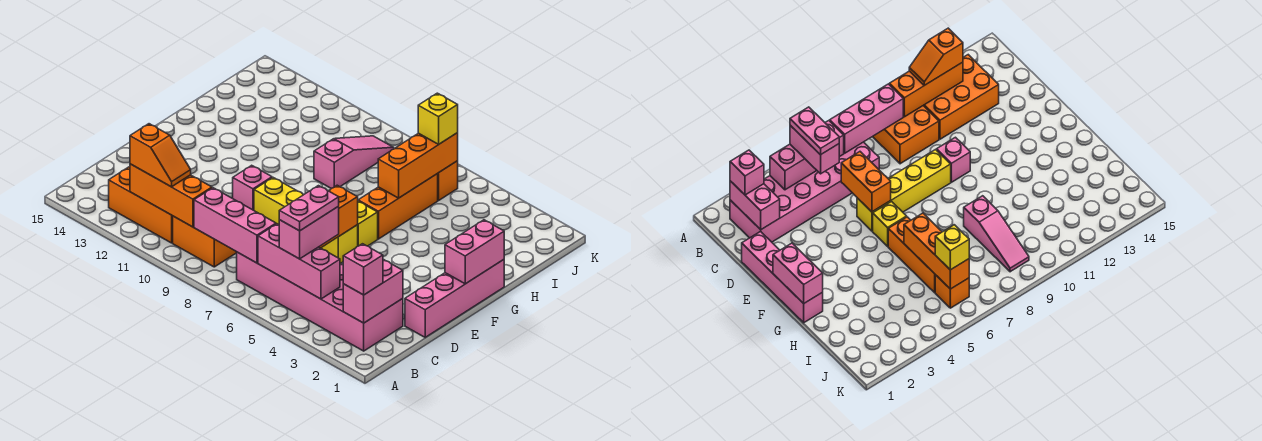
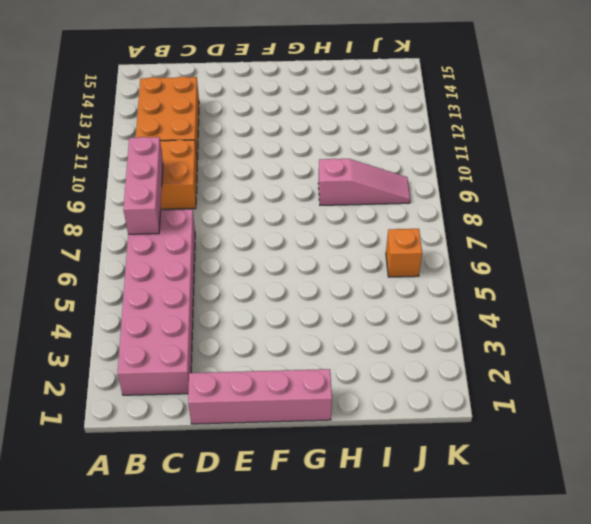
none -> yellow brick E6:E9 level 1
none -> pink brick E10 level 1
none -> yellow brick F6 level 1

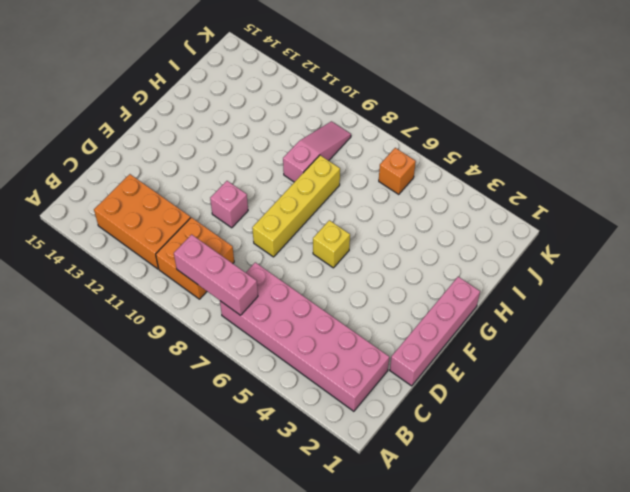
yellow brick E8:H8 level 1 -> yellow brick E6:E9 level 1
none -> orange brick G6:I6 level 1
none -> pink brick B2:C2 level 2
none -> pink brick B4:B6 level 2

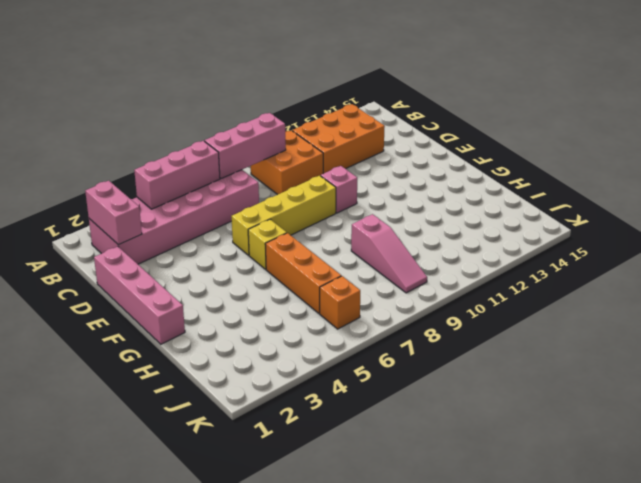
none -> orange brick B10:B12 level 2
none -> orange brick D6:E6 level 2
none -> pink brick F1:G1 level 2

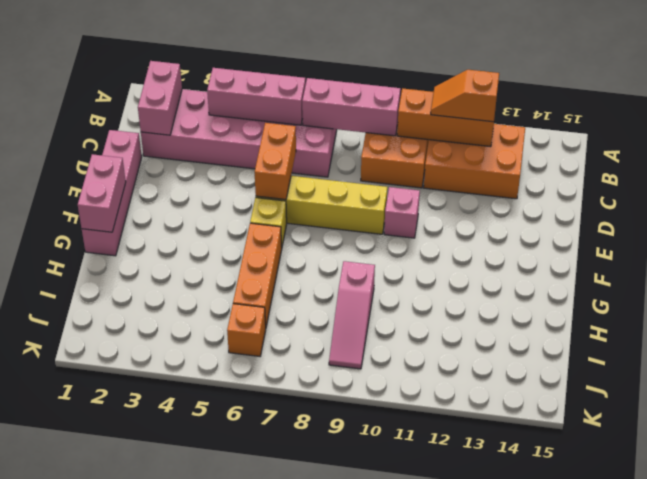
none -> orange brick H6:J6 level 2
none -> pink brick B2 level 3
none -> pink brick B5:C5 level 3

